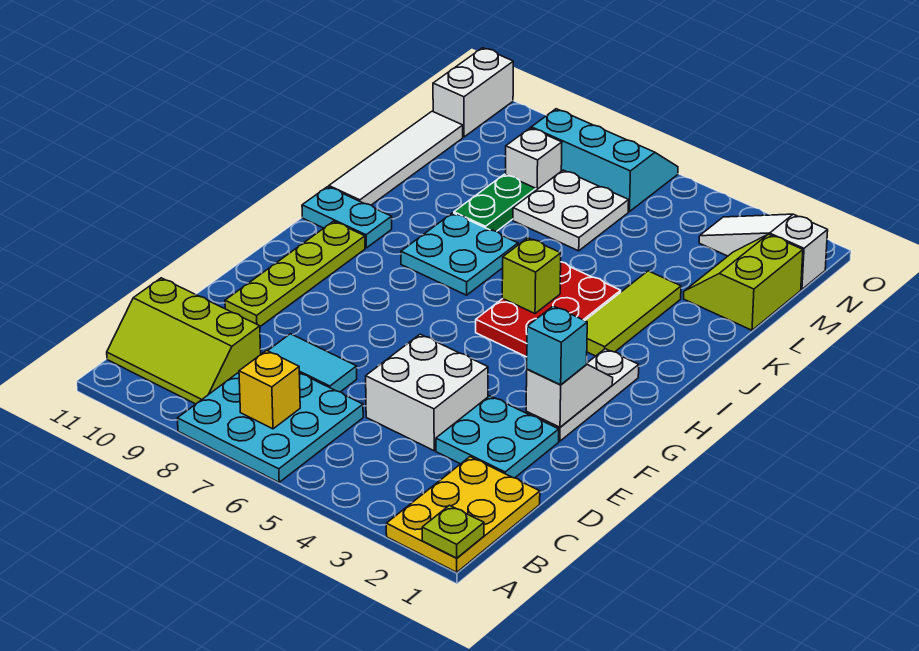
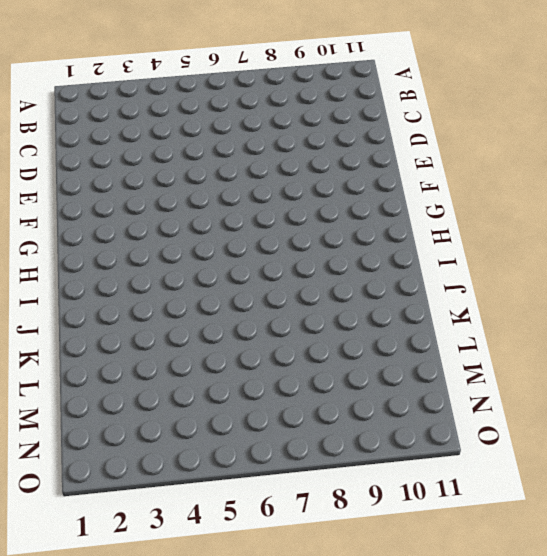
none -> yellow plate A1:C2 level 1
none -> cyan plate A6:C8 level 1
none -> lime slope B9:C11 level 1 top C

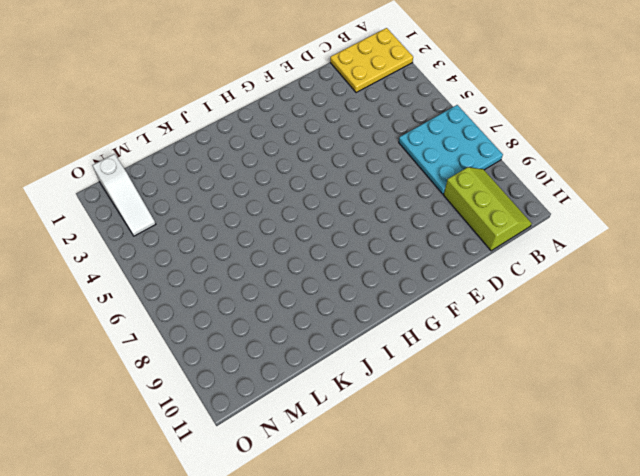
none -> cyan plate D2:E3 level 1
none -> white brick D4:E5 level 1
none -> cyan tile D7:D8 level 1

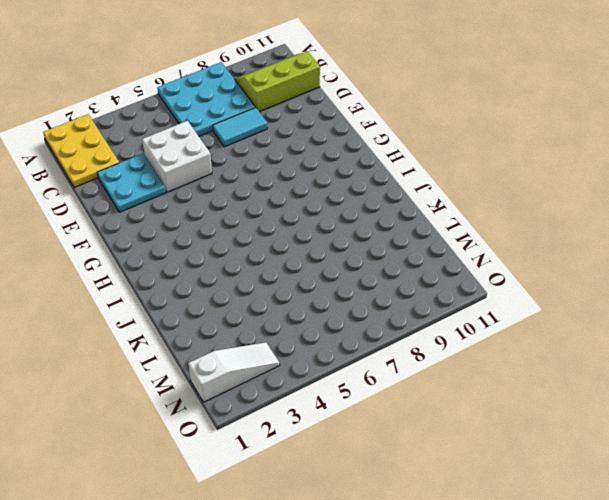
none -> lime plate E10:H10 level 1
none -> white plate F2:H2 level 1
none -> red plate H4:J5 level 1

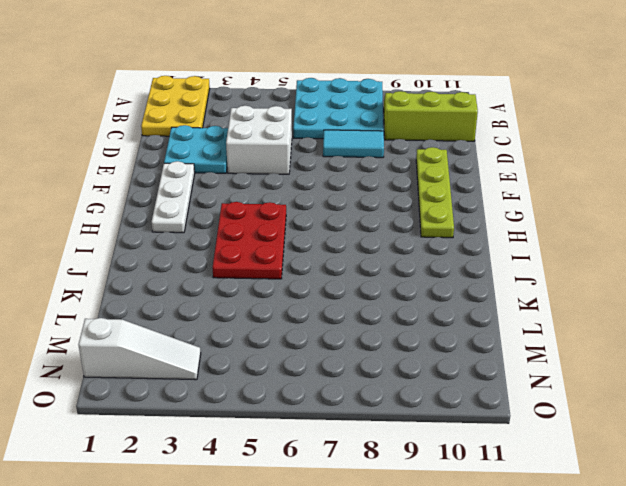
none -> lime tile I3:K3 level 1
none -> cyan plate I7:J8 level 1
none -> cyan plate I10:I11 level 1

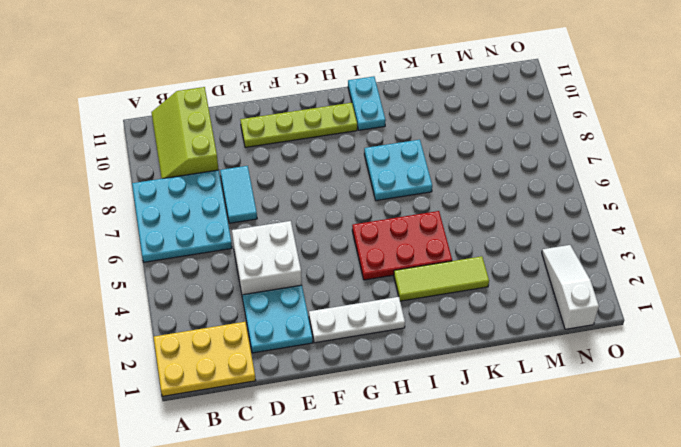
none -> white tile J11:M11 level 1
none -> green plate K8:L8 level 1
none -> lime slope L1:M2 level 1 top 1

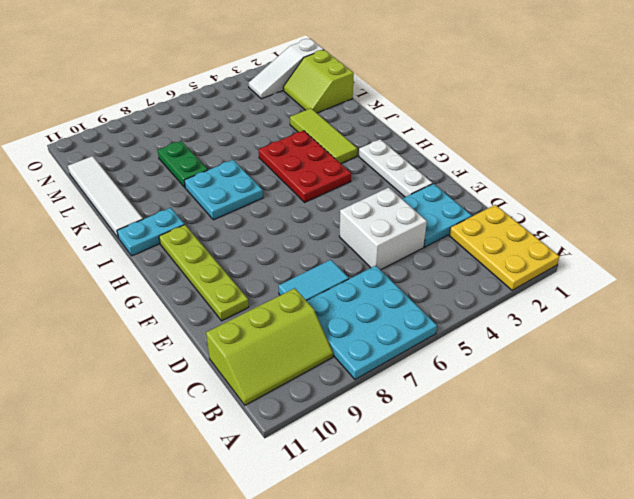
none -> white plate L6:M7 level 1
none -> white brick M8 level 1
none -> cyan slope N6:O8 level 1 top N

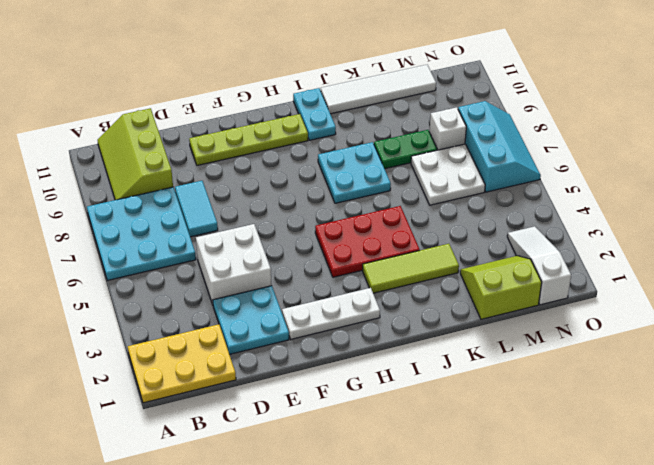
none -> white brick N11:O11 level 1
none -> lime plate A1 level 2
none -> yellow brick B7 level 2

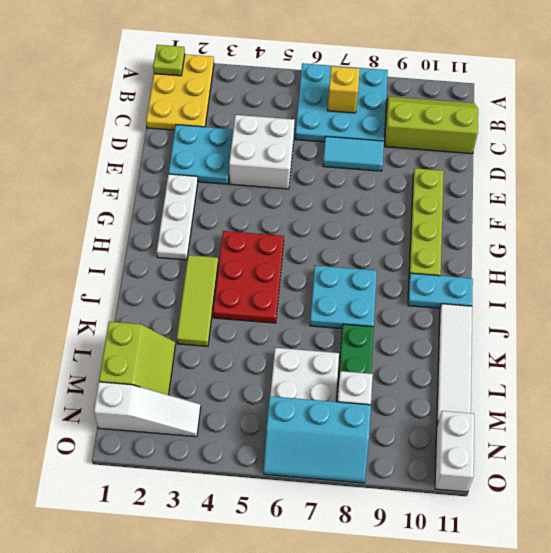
none -> white slope F2:G2 level 2 top F
none -> lime brick I5 level 2
none -> cyan brick F2 level 3

